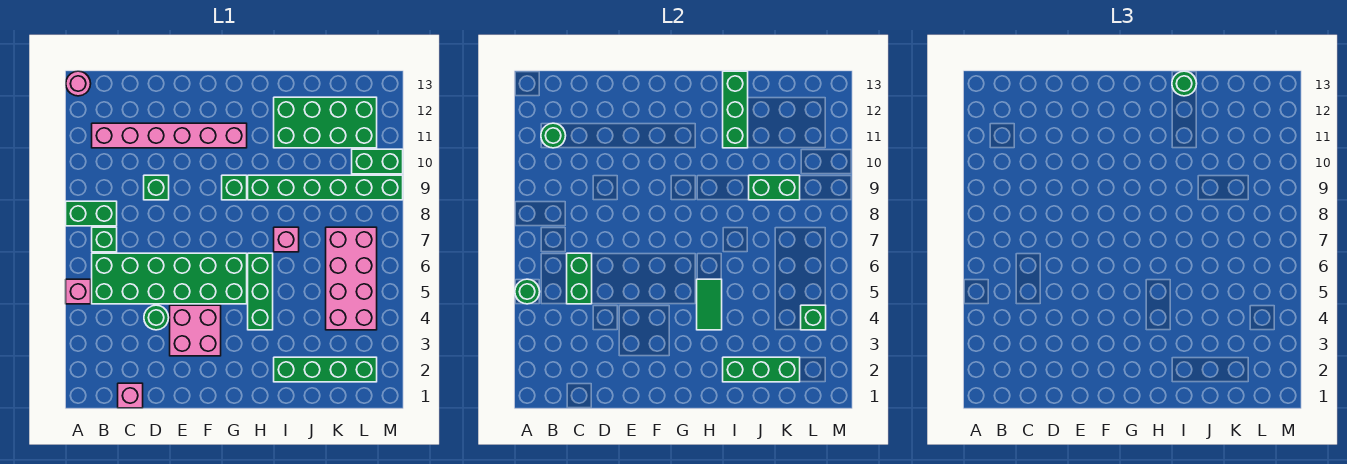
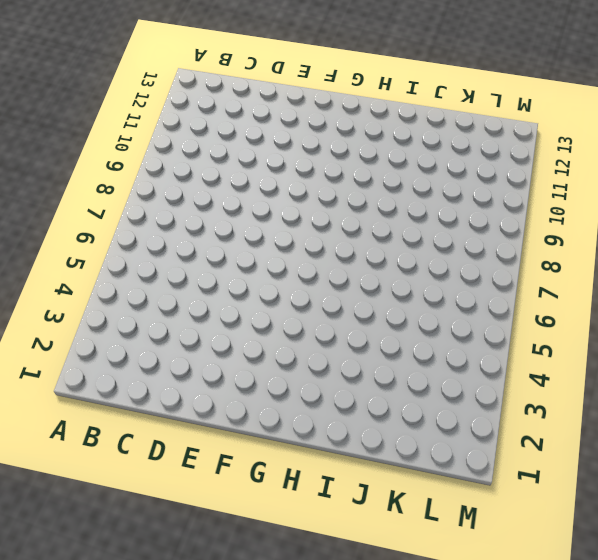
none -> pink brick A5 level 1
none -> green brick A8:B8 level 1
none -> pink round brick A13 level 1

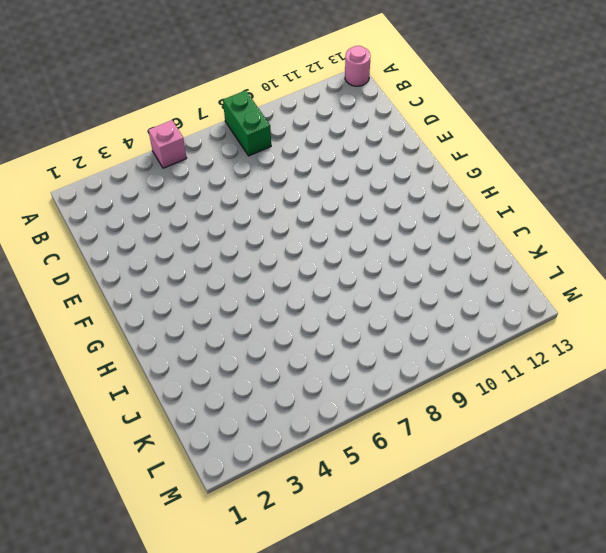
none -> green brick B5:G6 level 1
none -> green brick B7 level 1
none -> pink brick B11:G11 level 1

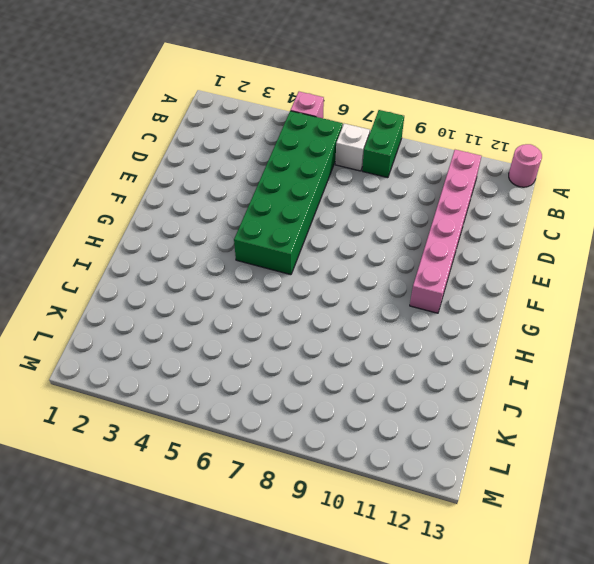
white brick B7 level 1 -> green brick B7 level 1
none -> pink brick C1 level 1
none -> green round brick D4 level 1
none -> green brick D9 level 1

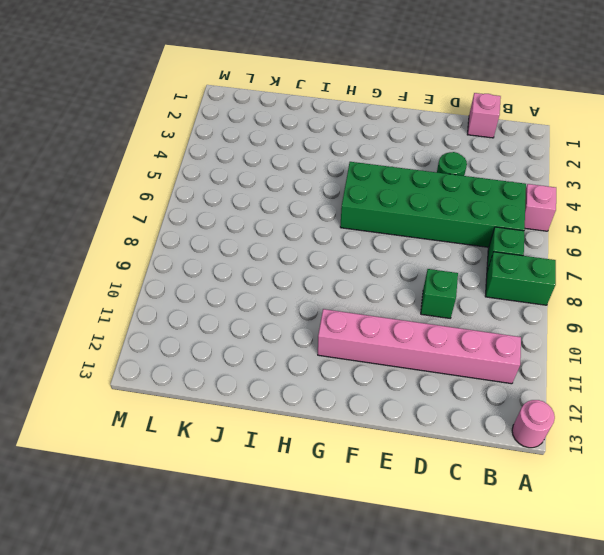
none -> pink brick E3:F4 level 1
none -> green brick G9 level 1
none -> green brick H4:H6 level 1

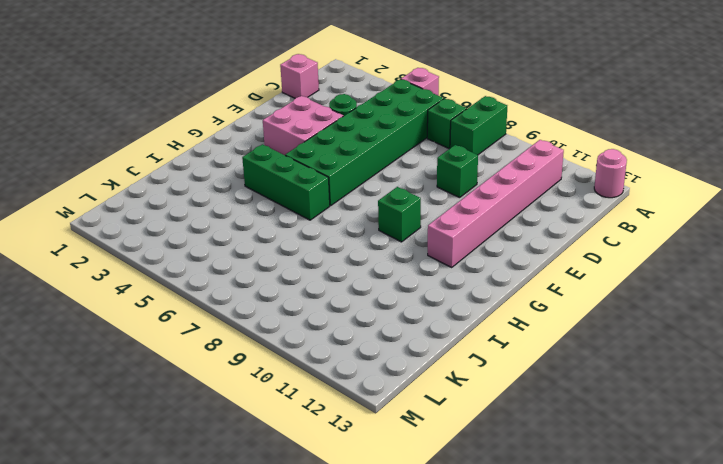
none -> green brick H9:M9 level 1
none -> green brick I2:L2 level 1
none -> pink brick I7 level 1

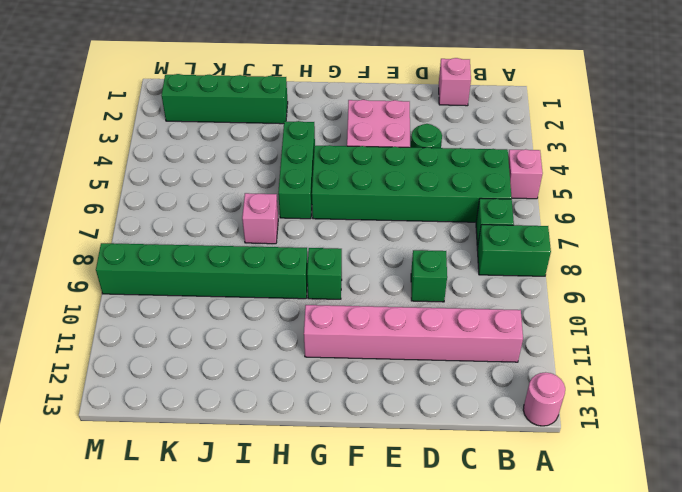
none -> green brick I11:L12 level 1
none -> pink brick K4:L7 level 1
none -> green brick L10:M10 level 1

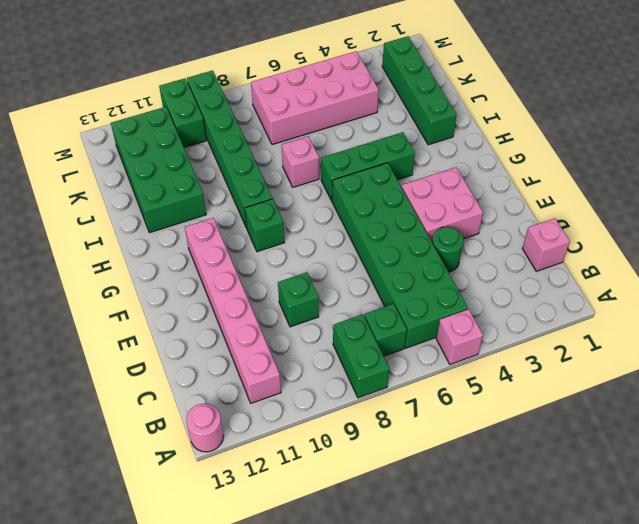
none -> green round brick A5 level 2
none -> green round brick B11 level 2
none -> green brick C5:C6 level 2

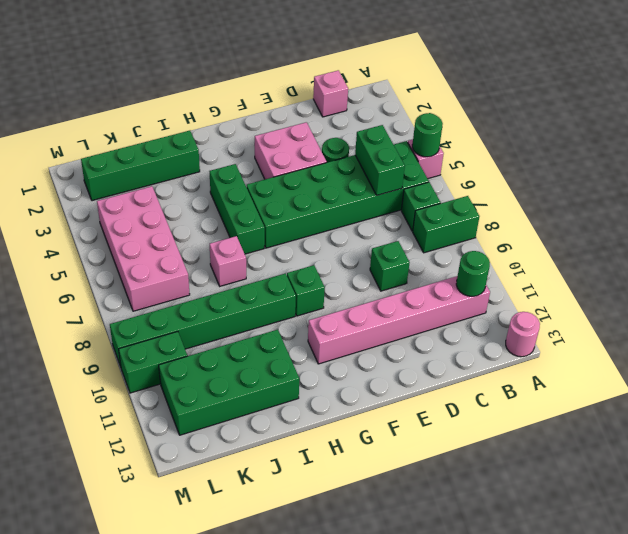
none -> green tile H4:H5 level 2
none -> green brick I2:K2 level 2
none -> green brick I11:I13 level 2

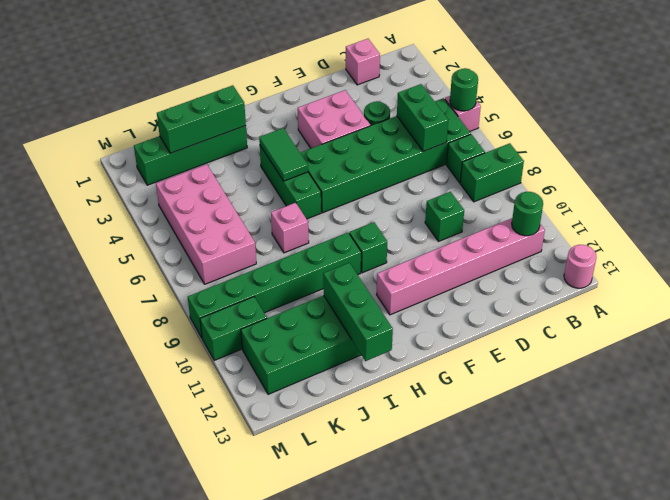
none -> green brick J9:K9 level 2
none -> green brick L4 level 2
none -> green round brick I13 level 3

